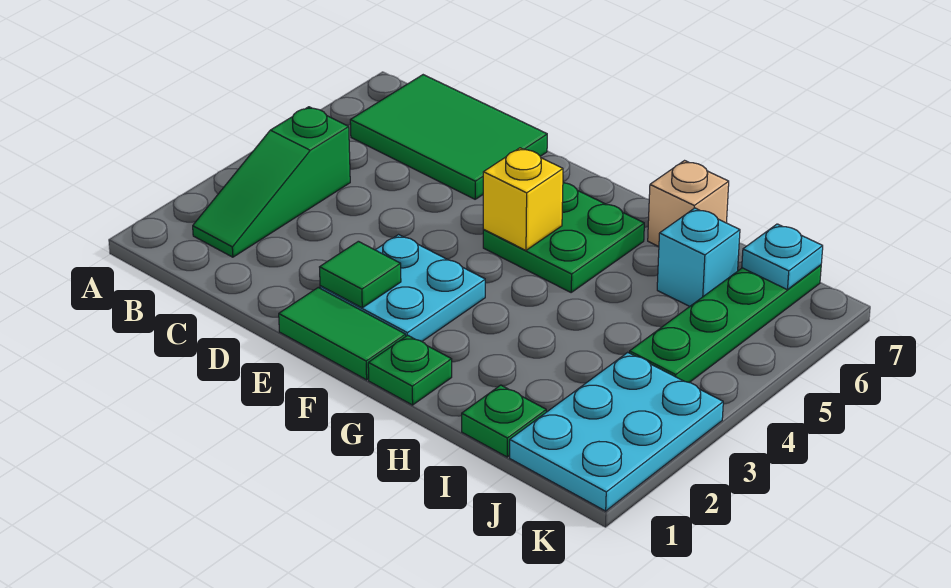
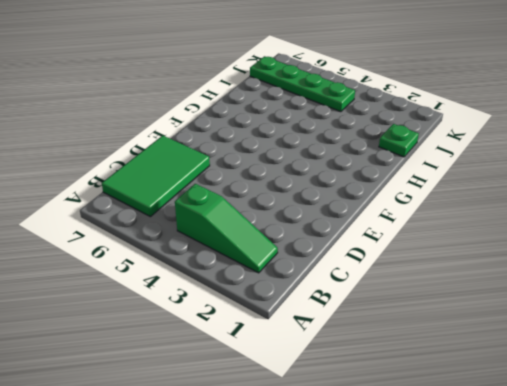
none -> green tile E1:F1 level 1
none -> cyan plate E2:F3 level 1
none -> green plate F5:G6 level 1

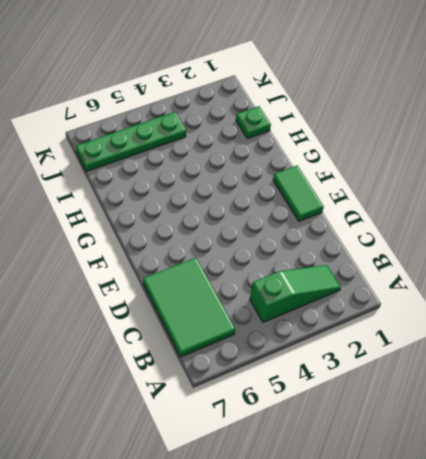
none -> cyan plate E2:F3 level 1
none -> green plate F5:G6 level 1
none -> green plate G1 level 1

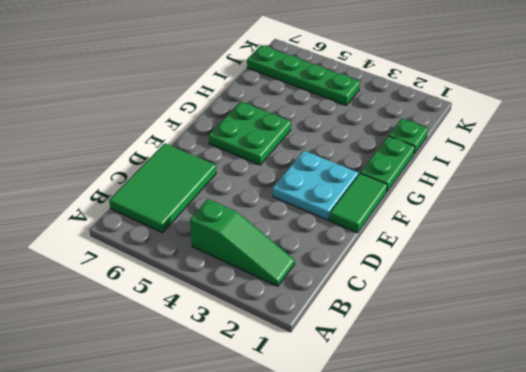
green plate G1:H1 level 1 -> green plate G1 level 1
none -> tan brick H7 level 1
none -> cyan brick I6 level 1
none -> cyan plate J1:K3 level 1

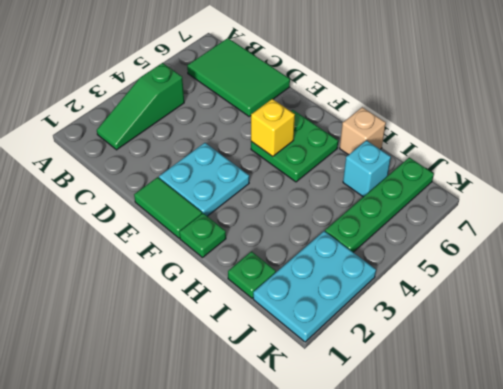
none -> green tile E2 level 2
none -> cyan plate J7 level 2

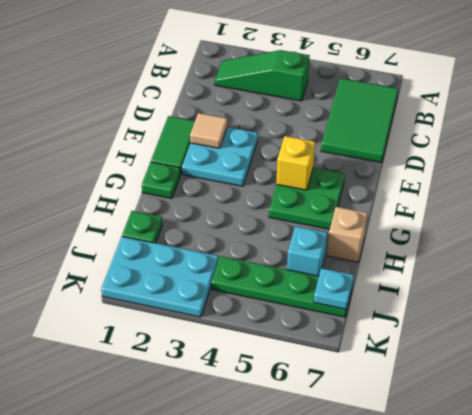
tan tile E2 level 2 -> green tile E2 level 2

